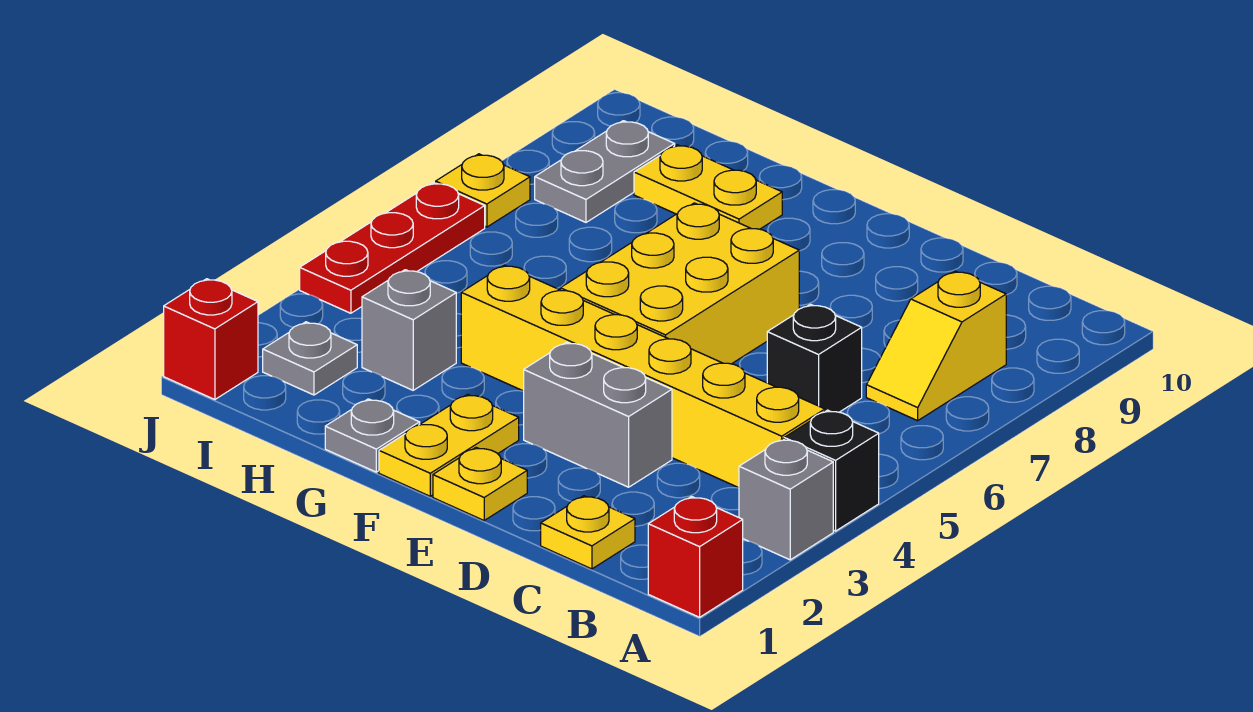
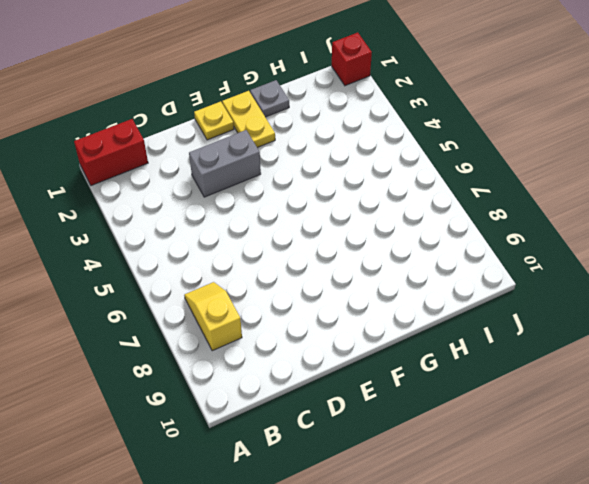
red brick A1:B1 level 1 -> red brick A1 level 1
none -> grey brick A3 level 1
none -> black brick A4 level 1
none -> yellow brick B4:G4 level 1

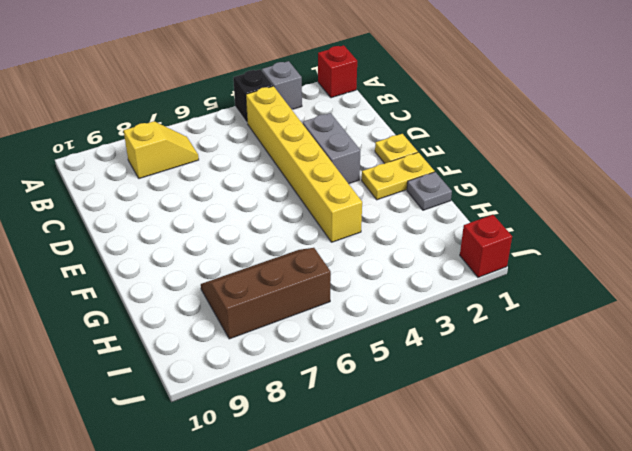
brown slope H6:I8 level 1 top I -> grey plate I8:I9 level 1
none -> yellow plate C1 level 1
none -> black brick C6 level 1
none -> yellow brick E5:F7 level 1

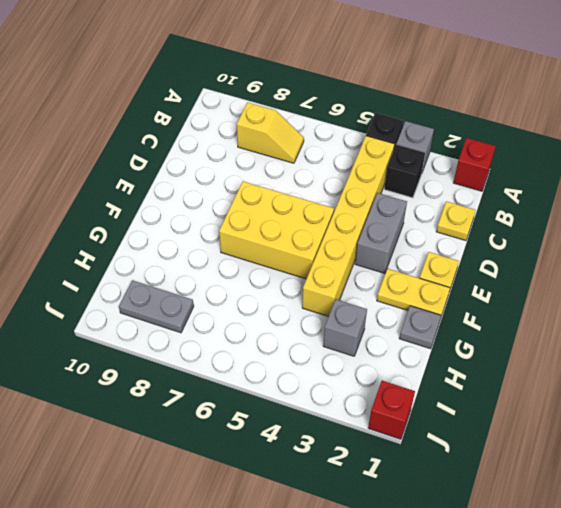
black brick B3 level 1 -> black brick C6 level 1
none -> yellow plate G9:H9 level 1
none -> grey plate I2 level 1
none -> red plate J4:J6 level 1

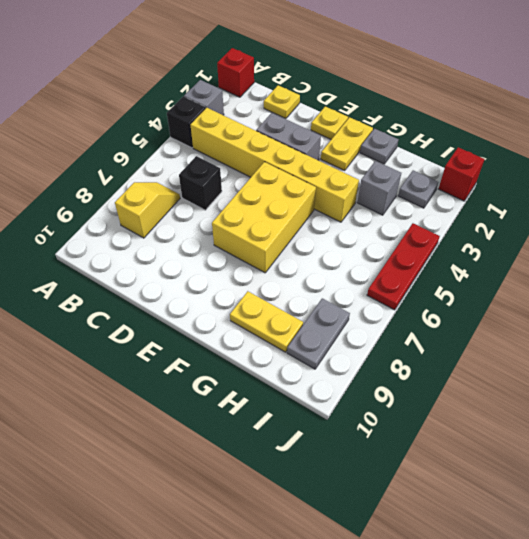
none -> yellow plate J7 level 1

